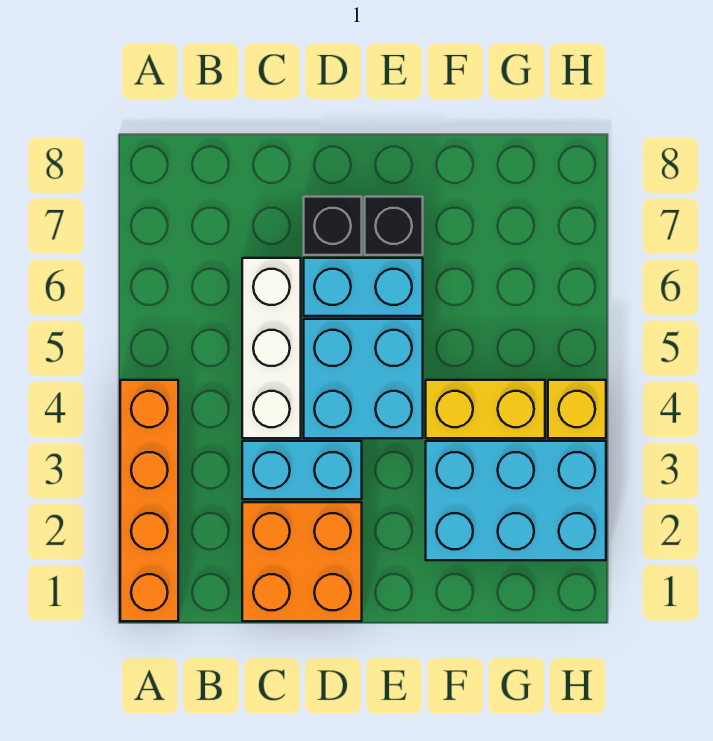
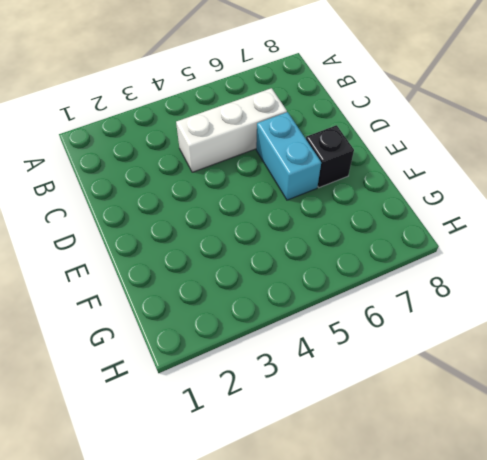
none -> orange brick A1:A4 level 1
none -> orange brick C1:D2 level 1

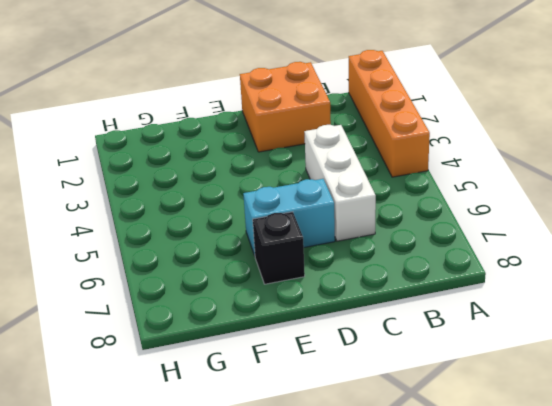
none -> cyan brick C3:D3 level 1
none -> cyan brick D4:E5 level 1

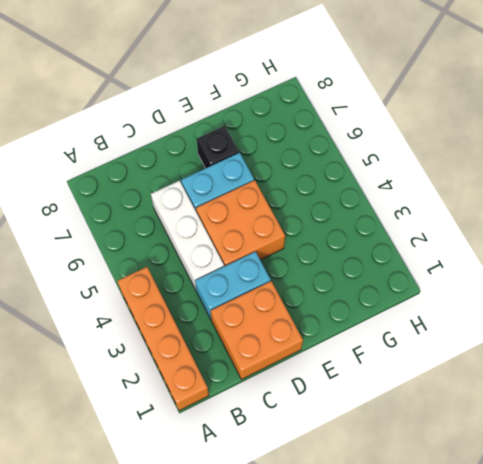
orange brick D4:E5 level 1 -> cyan brick D4:E5 level 1
none -> black brick D7 level 1
none -> cyan brick F2:H3 level 1

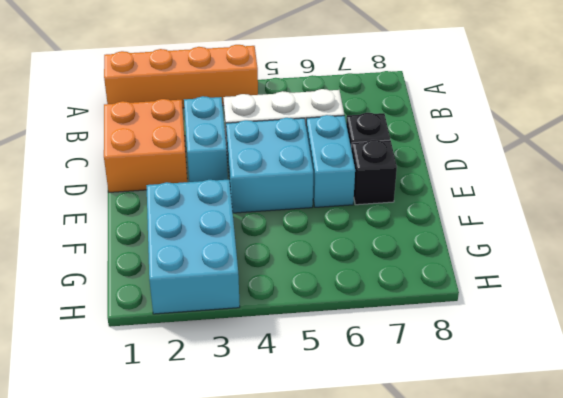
none -> yellow brick F4:G4 level 1
none -> yellow brick H4 level 1

